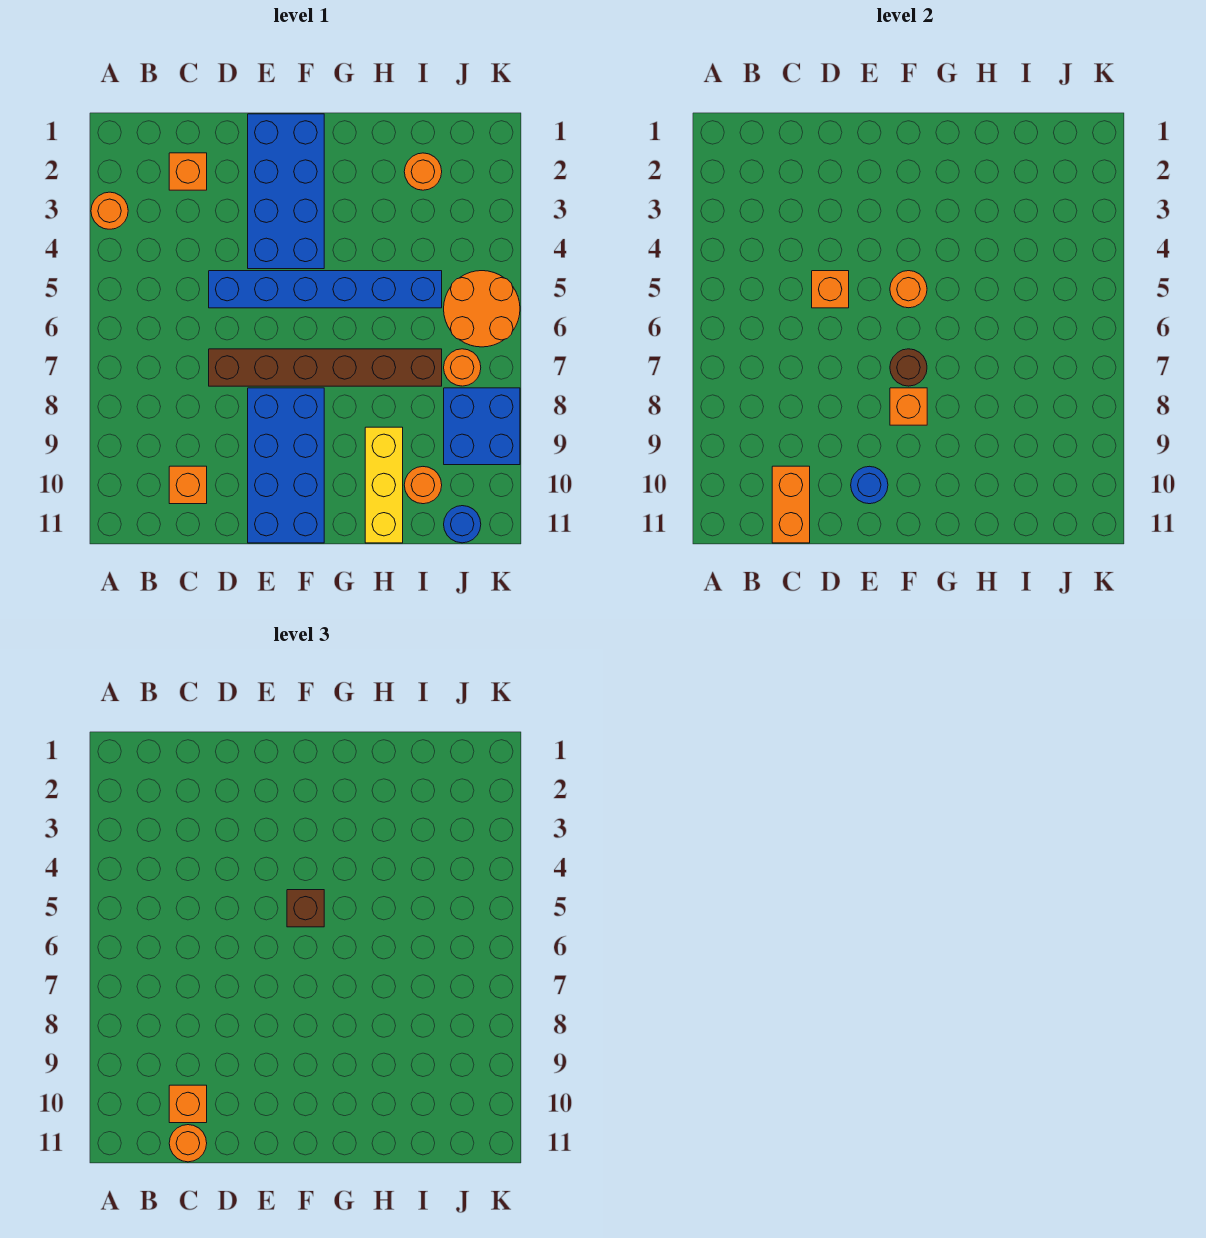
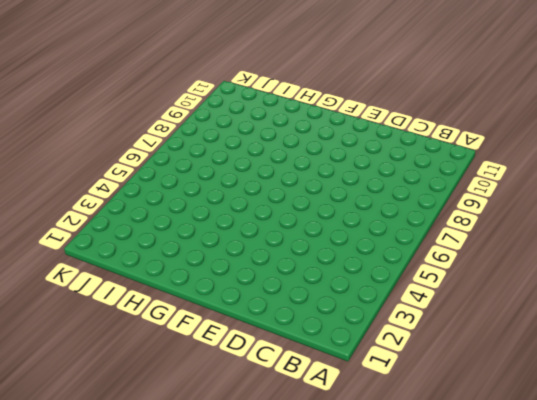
none -> orange round brick A3 level 1
none -> orange brick C2 level 1
none -> orange brick C10 level 1

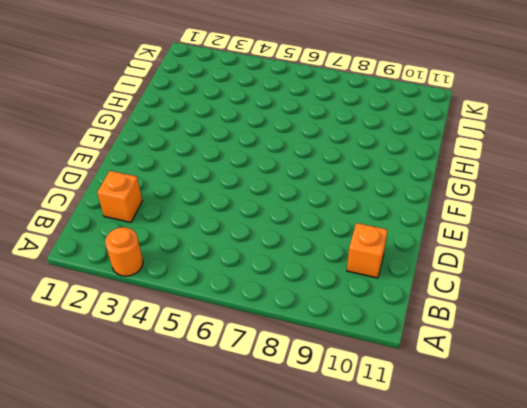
none -> blue brick D5:I5 level 1
none -> brown brick D7:I7 level 1
none -> blue brick E1:F4 level 1

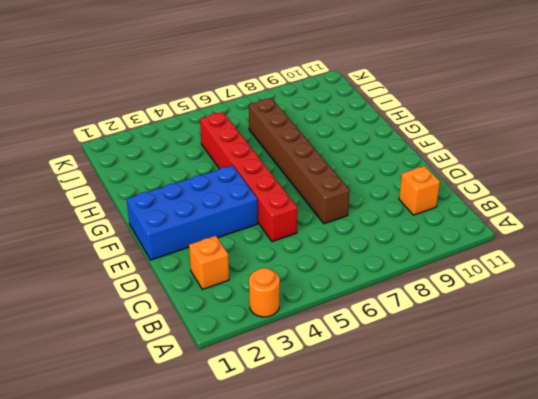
red brick D5:I5 level 1 -> blue brick D5:I5 level 1
none -> blue brick E8:F11 level 1
none -> yellow brick H9:H11 level 1
none -> orange round brick I2 level 1

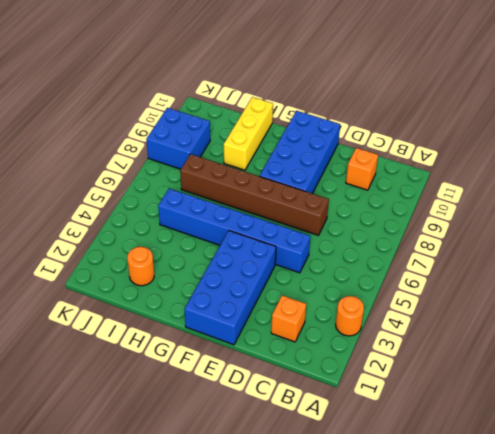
none -> orange round brick I10 level 1
none -> orange round brick J5:K6 level 1
none -> orange round brick J7 level 1

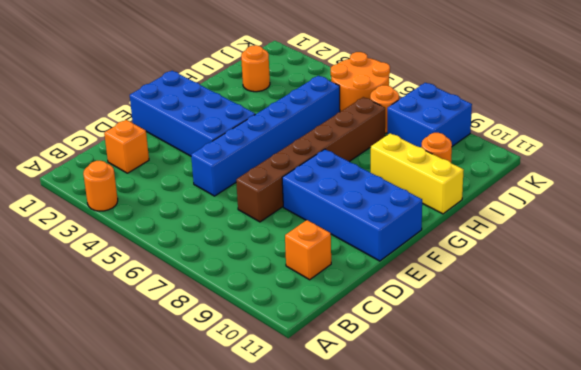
none -> blue round brick J11 level 1
none -> orange brick C10:C11 level 2
none -> orange brick D5 level 2

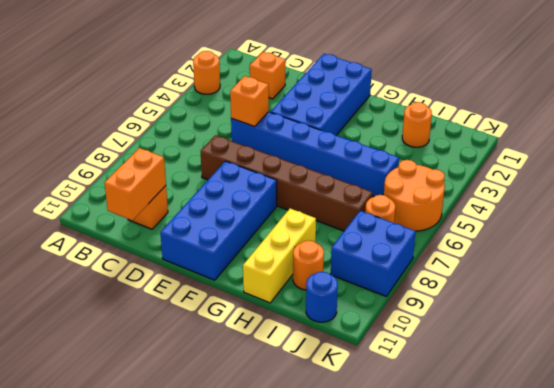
none -> blue round brick E10 level 2
none -> orange round brick F5 level 2
none -> brown round brick F7 level 2

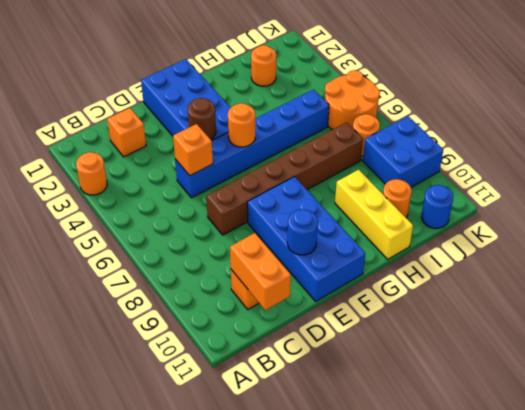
brown round brick E4 level 2 -> brown round brick F7 level 2
none -> orange brick F8 level 2
none -> orange brick C10 level 3
none -> orange round brick C11 level 3

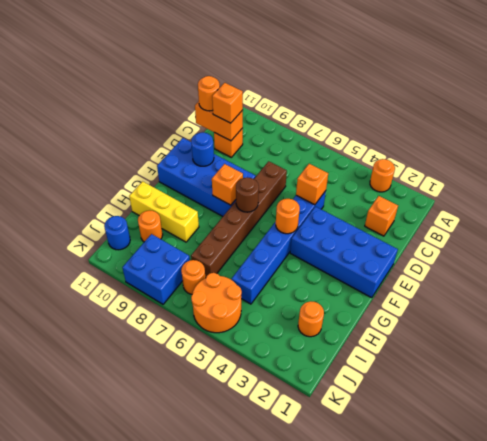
none -> brown brick F5 level 3

